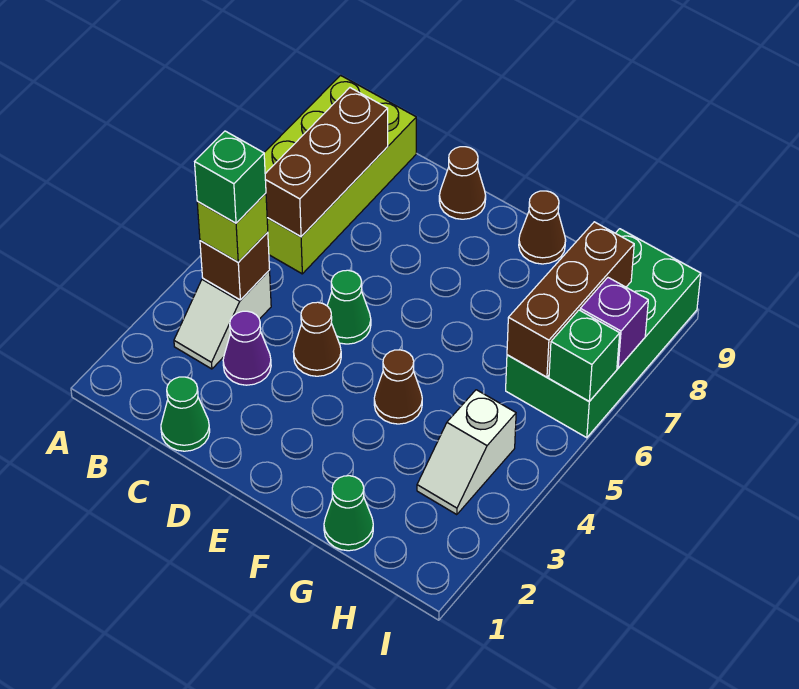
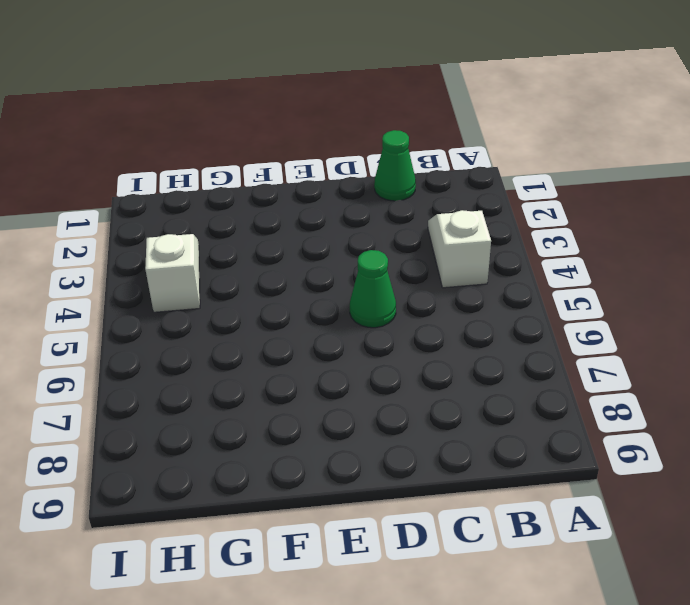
none -> lime brick A6:B9 level 1
none -> purple cone C3 level 1
none -> brown cone D4 level 1

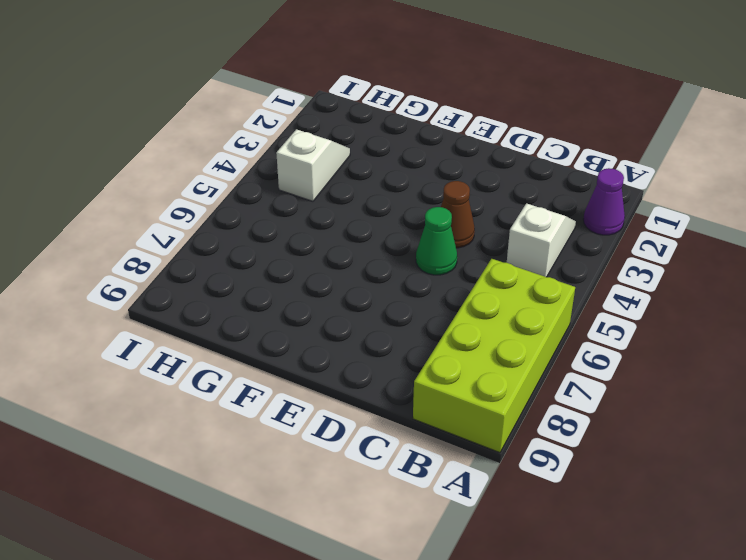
purple cone A2 level 1 -> purple cone C3 level 1
none -> green cone C1 level 1
none -> brown cone D9 level 1
none -> brown cone F4 level 1

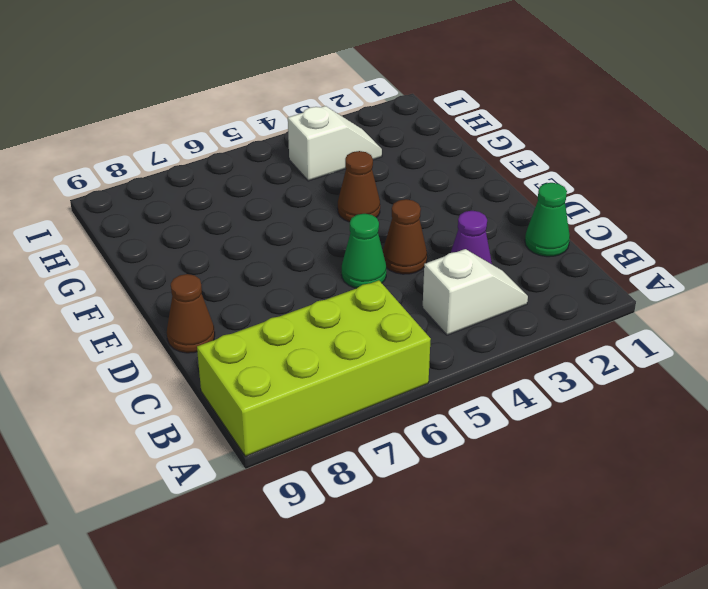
none -> brown cone F9 level 1
none -> green cone G1 level 1
none -> green brick H6:I9 level 1

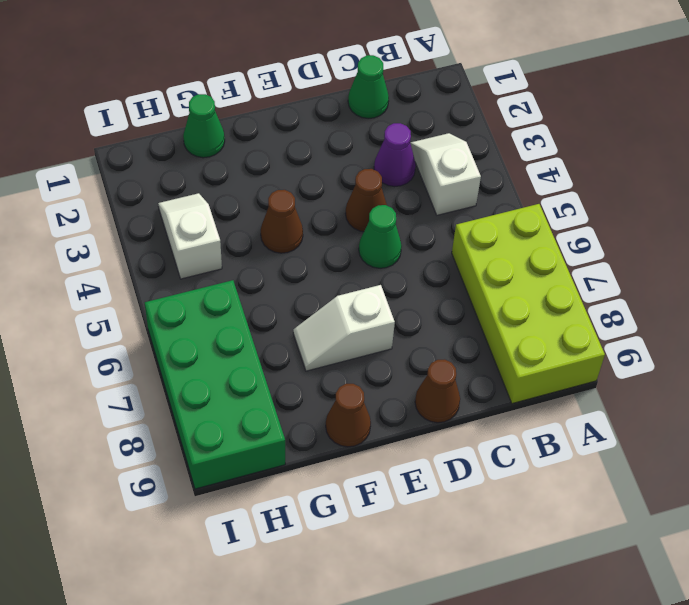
white slope E7:F7 level 1 top E -> none
none -> brown brick B4 level 2
none -> brown brick B6:B8 level 2
none -> brown brick H6:H8 level 2

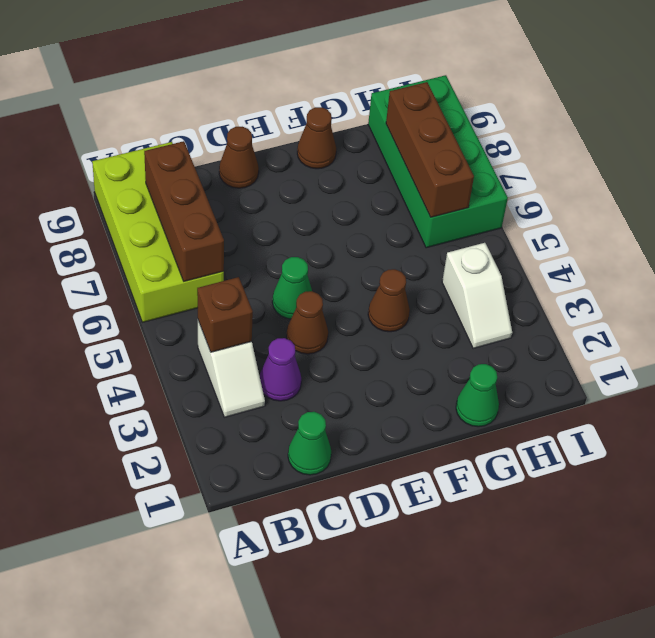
none -> green brick I6 level 2
none -> purple brick I7 level 2
none -> lime brick B4 level 3

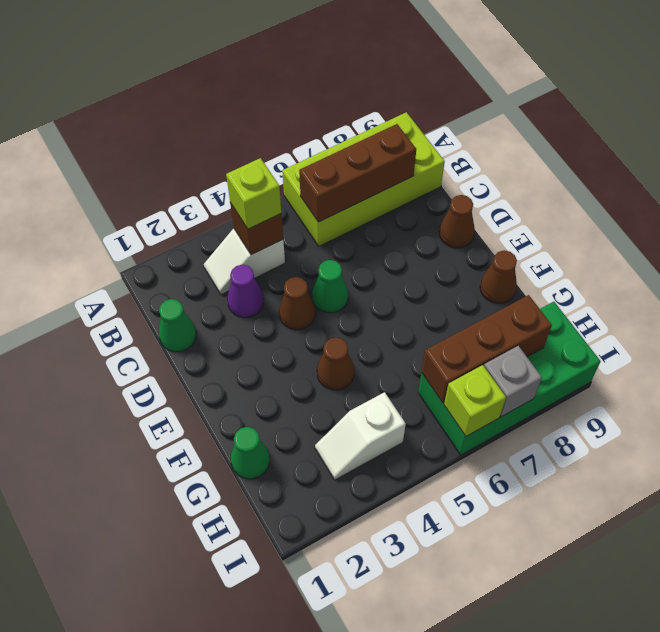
lime brick I6 level 2 -> green brick I6 level 2
grey brick I7 level 2 -> purple brick I7 level 2
none -> green brick B4 level 4

